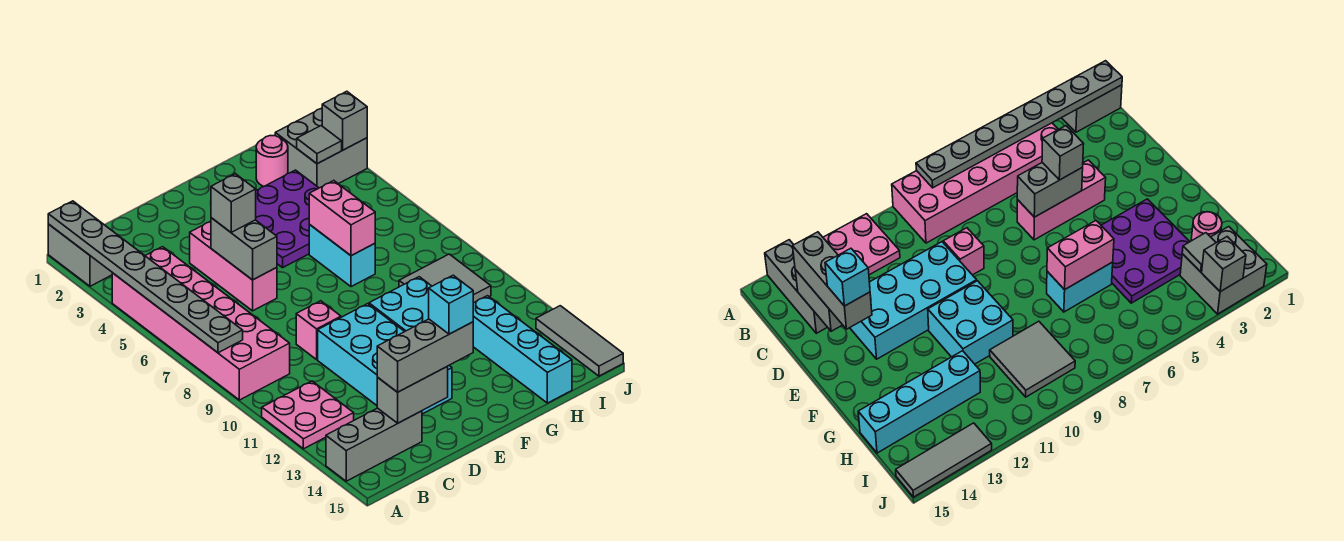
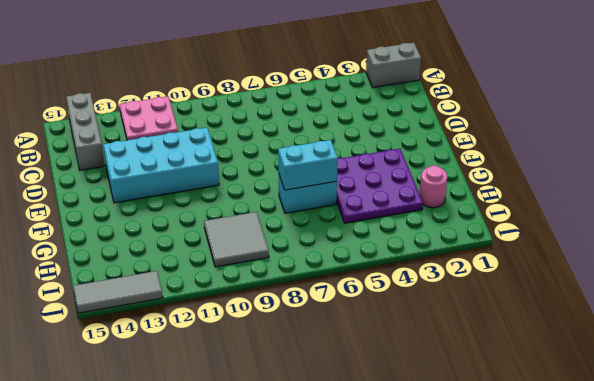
cyan brick G6:G7 level 2 -> pink brick G6:G7 level 2
none -> pink brick A4:B9 level 1
none -> pink brick D4:D6 level 1
none -> pink brick D9 level 1

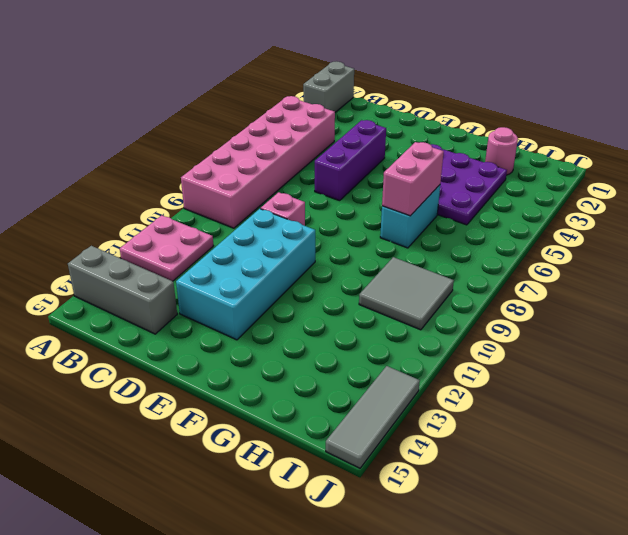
purple brick D4:D6 level 1 -> pink brick D4:D6 level 1
none -> cyan brick F10:G11 level 1
none -> cyan brick H12:H15 level 1
none -> grey brick I2:J3 level 1

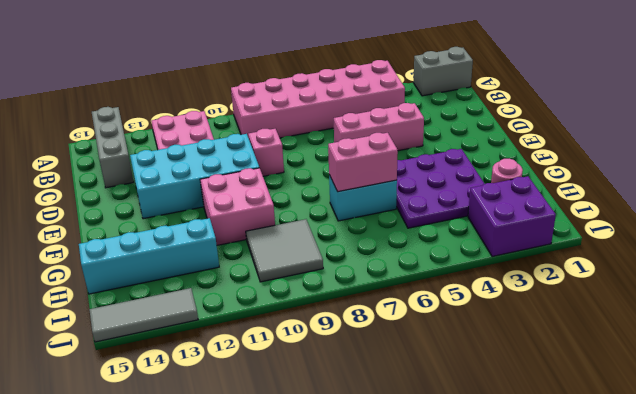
pink brick F10:G11 level 1 -> cyan brick F10:G11 level 1
purple brick I2:J3 level 1 -> grey brick I2:J3 level 1
none -> grey plate A1:A8 level 2
none -> grey brick C14:D14 level 2
none -> grey brick D5:D6 level 2

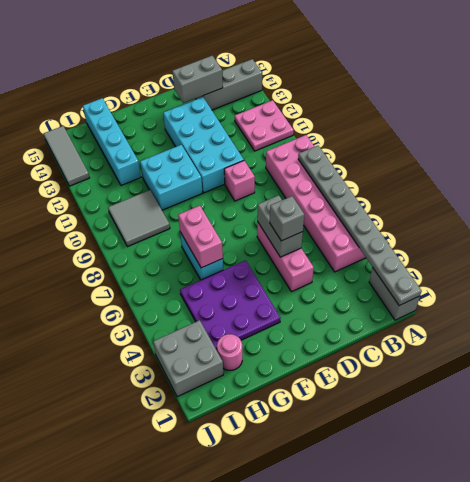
none -> grey tile I3 level 2
none -> grey brick J3 level 2
none -> grey brick C14:E14 level 3

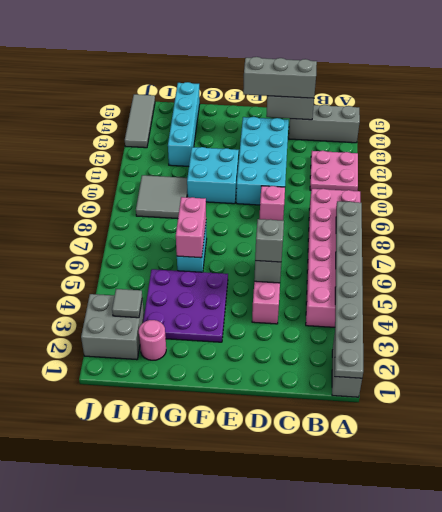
none -> grey brick J3 level 2
none -> cyan brick E14 level 4

